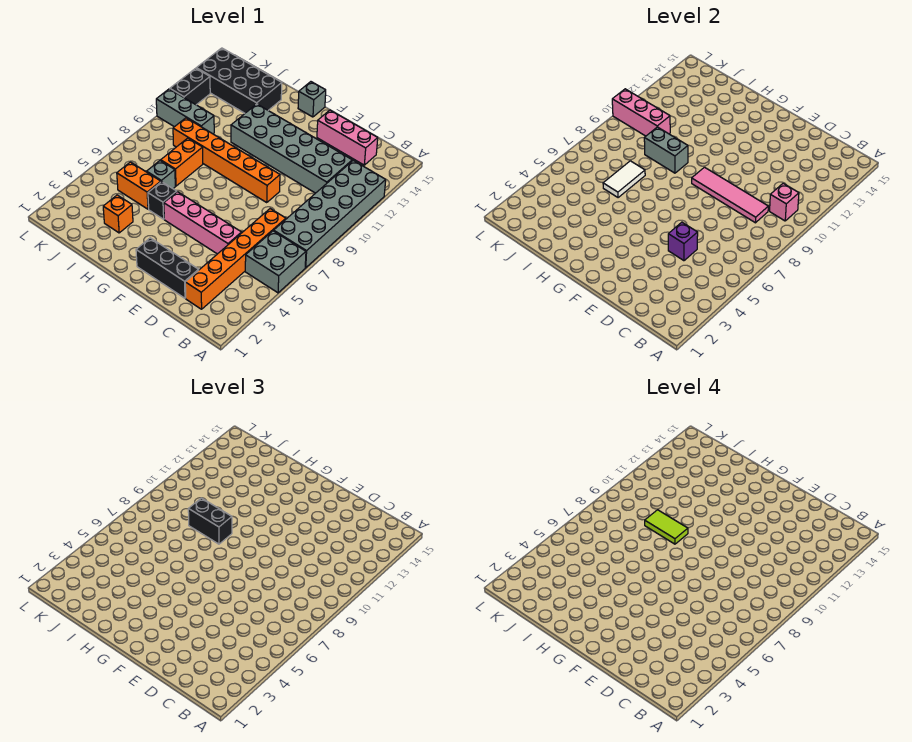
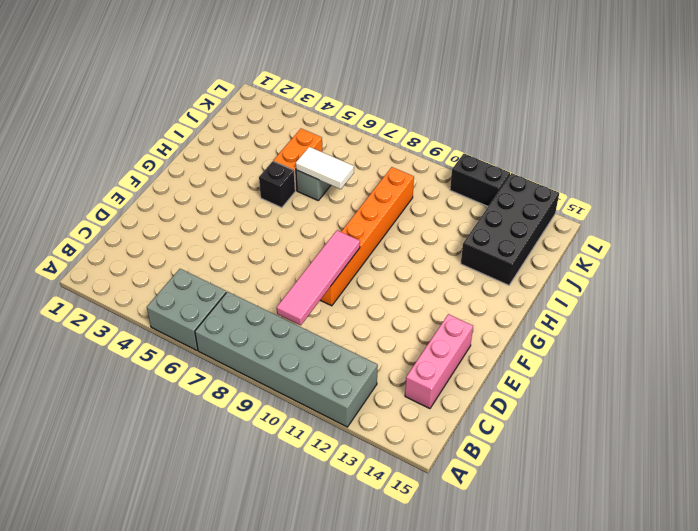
none -> orange brick C2:C7 level 1
none -> grey brick C11:H12 level 1
none -> black brick D2:F2 level 1

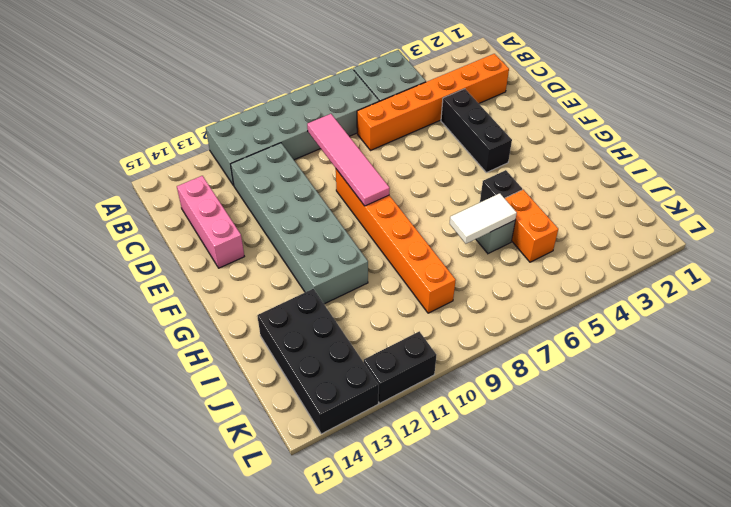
black brick D4:F4 level 1 -> black brick D2:F2 level 1
none -> pink brick D5:G5 level 1
none -> grey brick G15 level 1
none -> orange brick I3 level 1

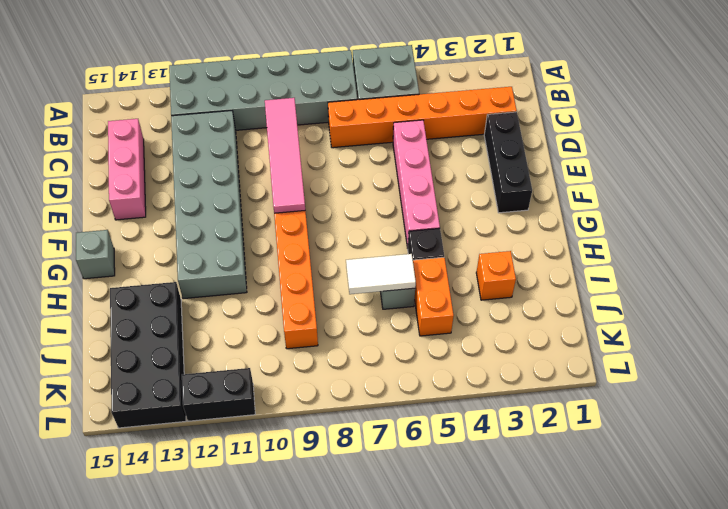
none -> orange brick I7:I8 level 1
none -> grey brick J10:L10 level 1
none -> pink brick B10 level 2

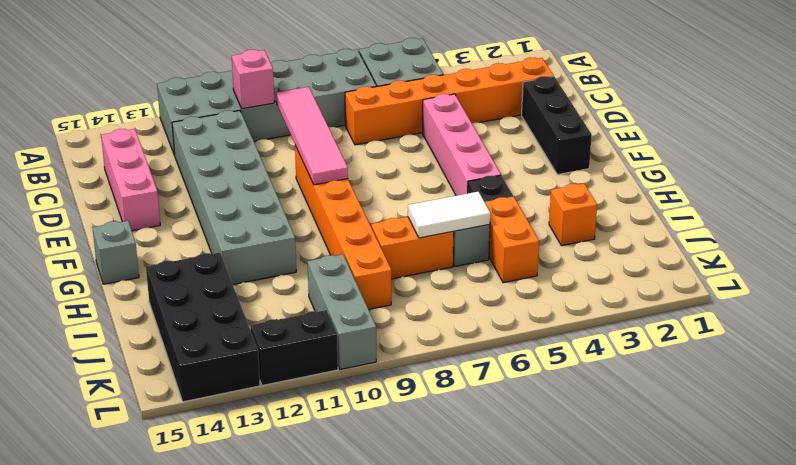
none -> purple brick D5 level 2
none -> grey brick H9:I9 level 2
none -> pink brick J10:L10 level 2

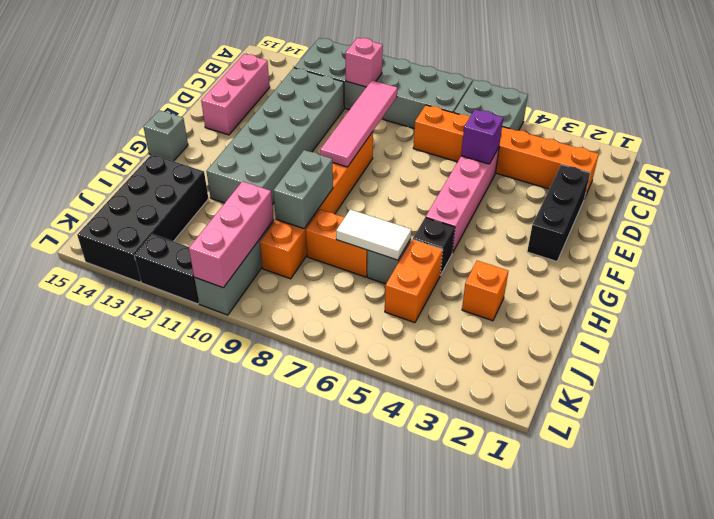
none -> black brick H9:I9 level 3
none -> lime tile H9:I9 level 4

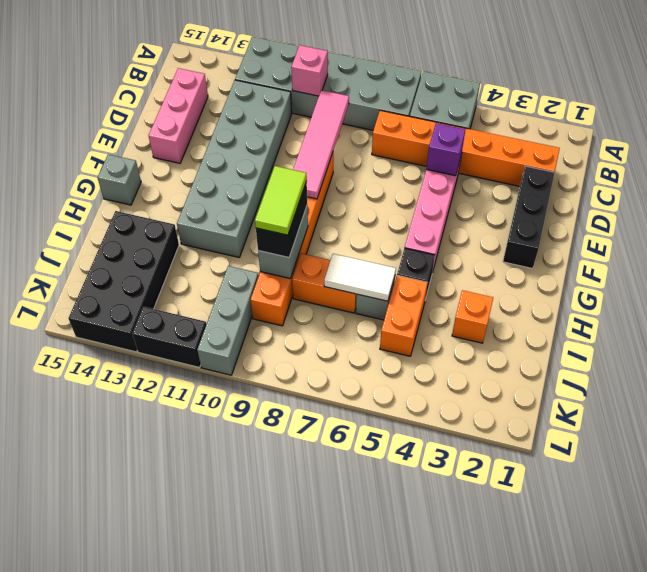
none -> pink brick J10:L10 level 2

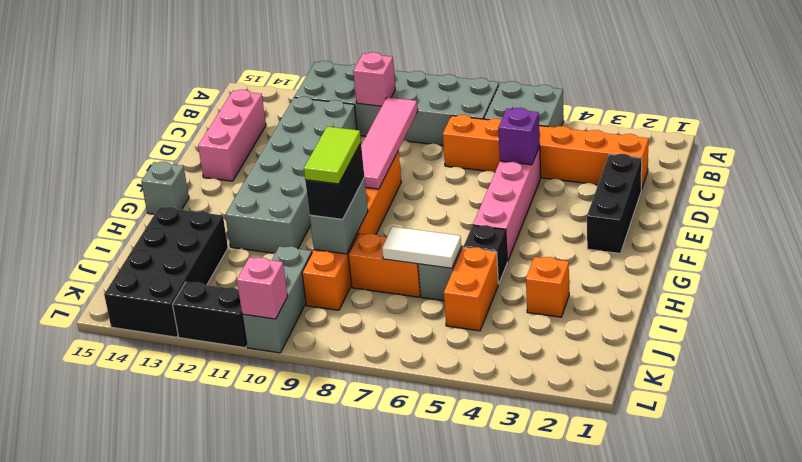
pink brick L10 level 2 -> pink brick J10:L10 level 2

